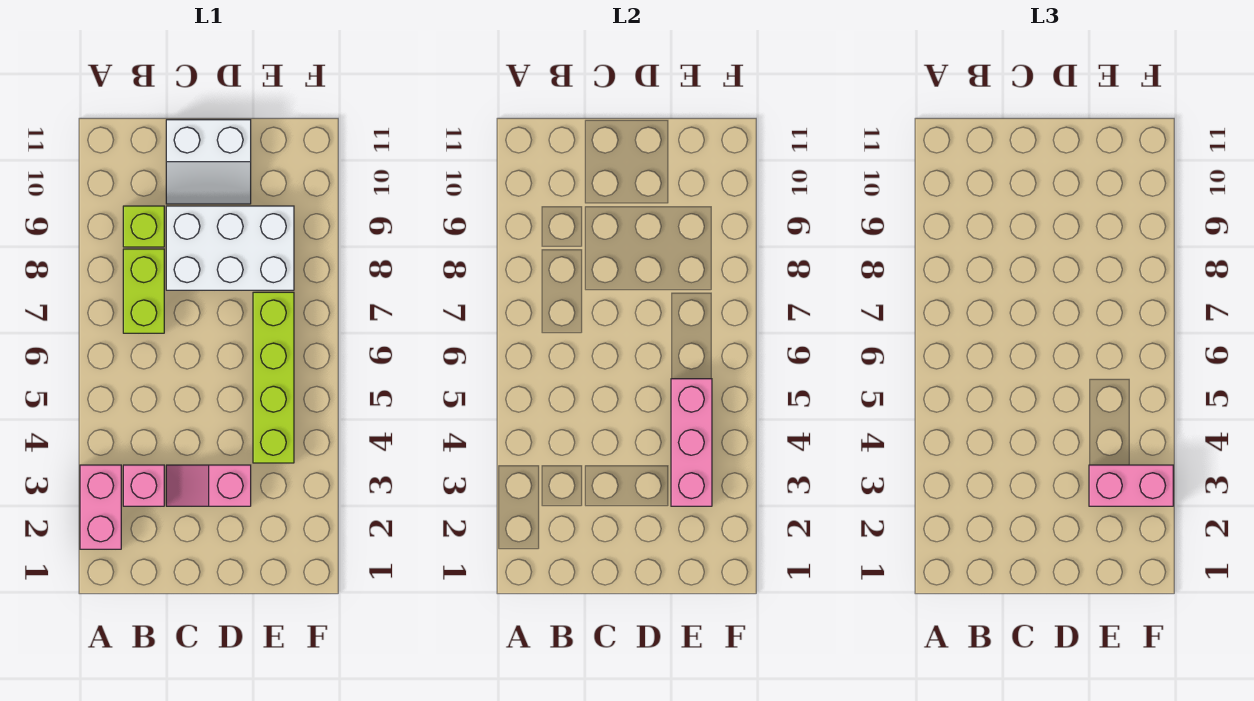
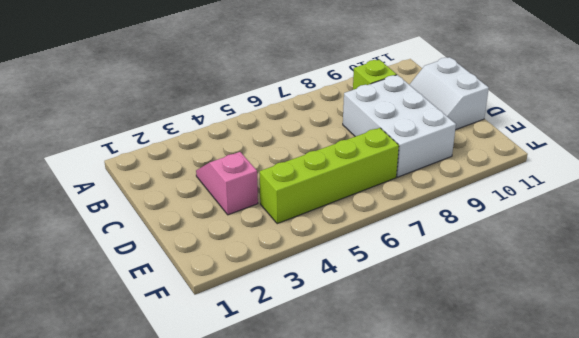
none -> pink brick A2:A3 level 1
none -> pink brick B3 level 1

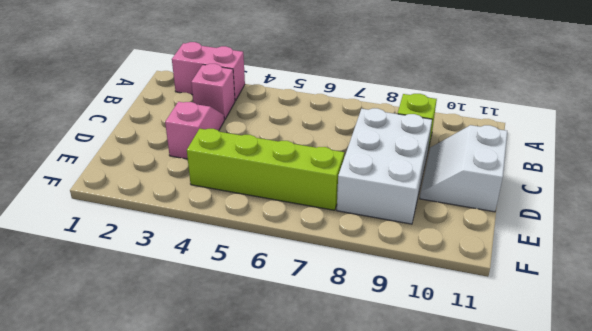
none -> lime brick B7:B8 level 1
none -> pink brick E3:E5 level 2

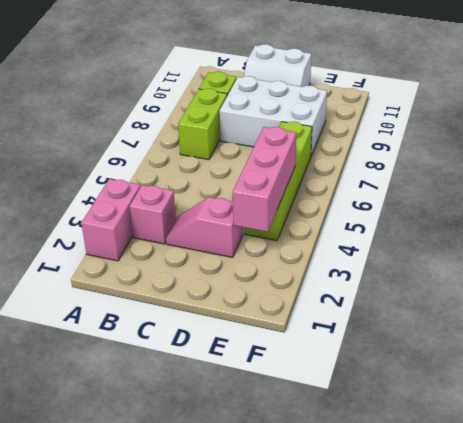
none -> pink brick E3:F3 level 3

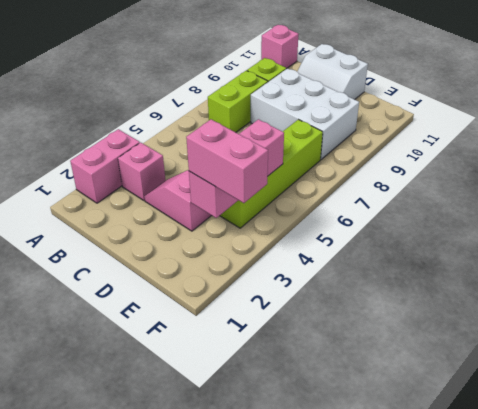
pink brick A11 level 1 -> none

